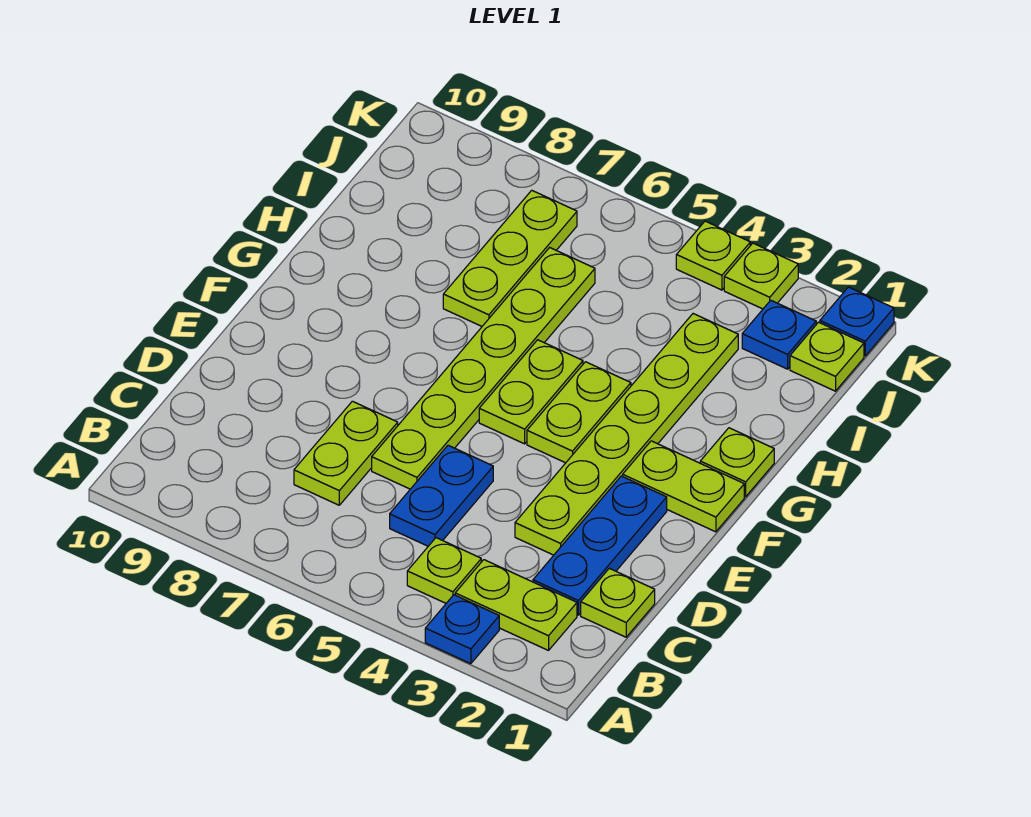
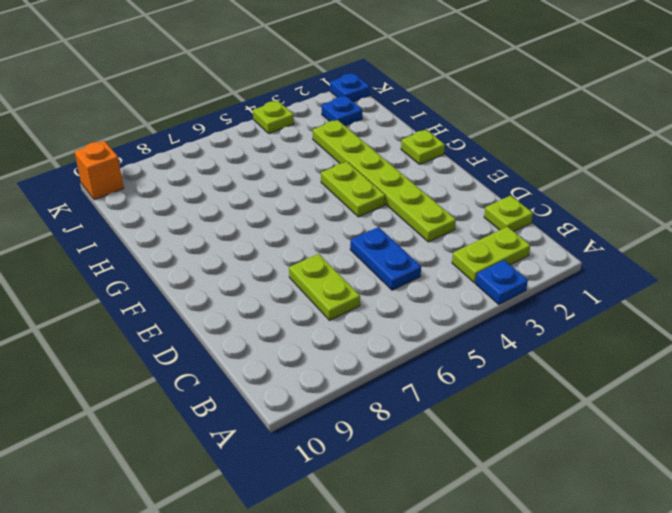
orange brick K10 level 1 -> none
none -> lime plate B4 level 1
none -> blue plate C2:E2 level 1
none -> lime plate D6:I6 level 1

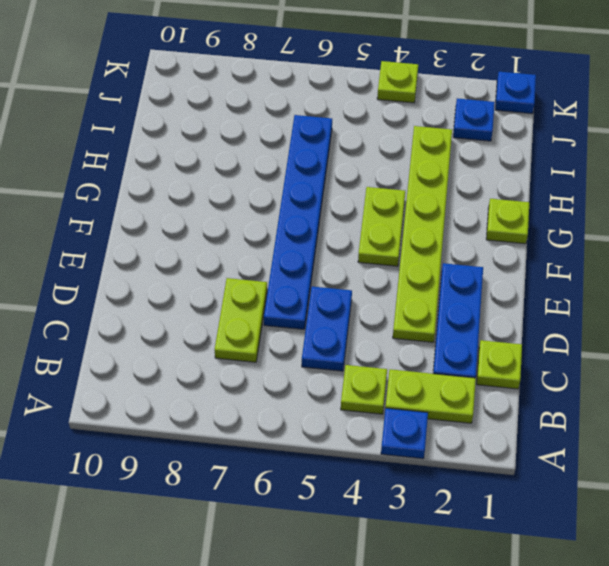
blue plate D6:I6 level 1 -> lime plate D6:I6 level 1
none -> lime plate F1:F2 level 1
none -> lime plate F5:G5 level 1
none -> lime plate H7:J7 level 1

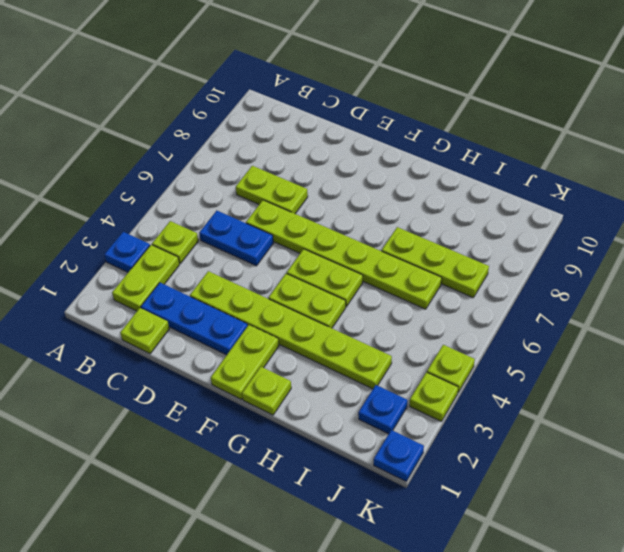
none -> lime plate J1 level 1

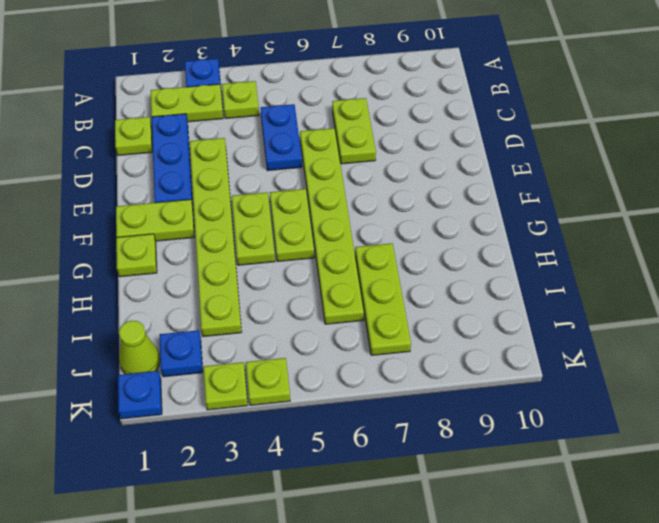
lime cone J1 level 1 -> lime plate J1 level 1

